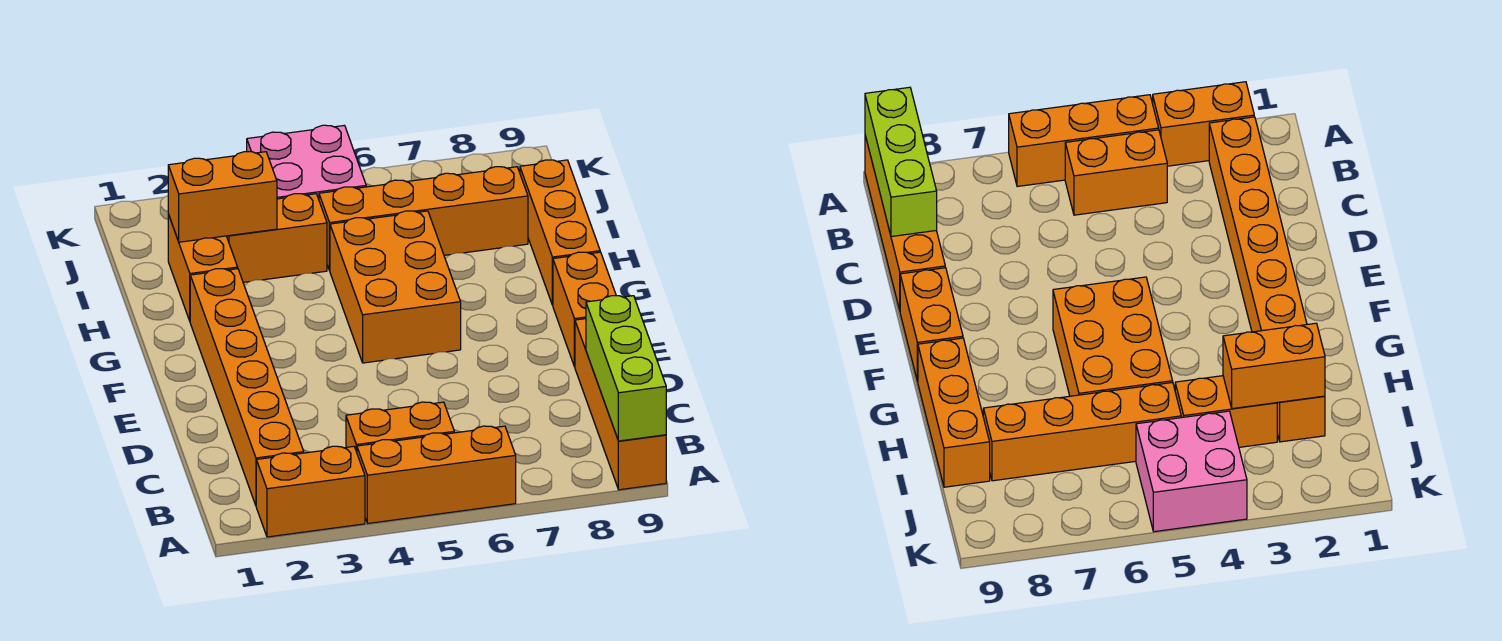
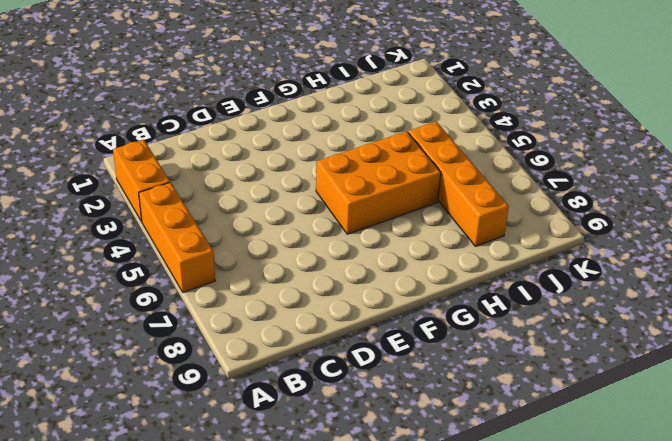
none -> orange brick A9:D9 level 1
none -> orange brick B2:G2 level 1
none -> orange brick B4:B5 level 1

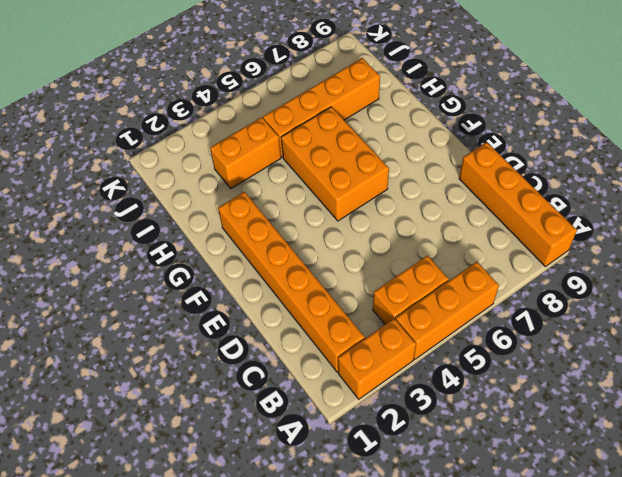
none -> orange brick E9:F9 level 1
none -> orange brick G9:I9 level 1
none -> orange brick H2:I2 level 1

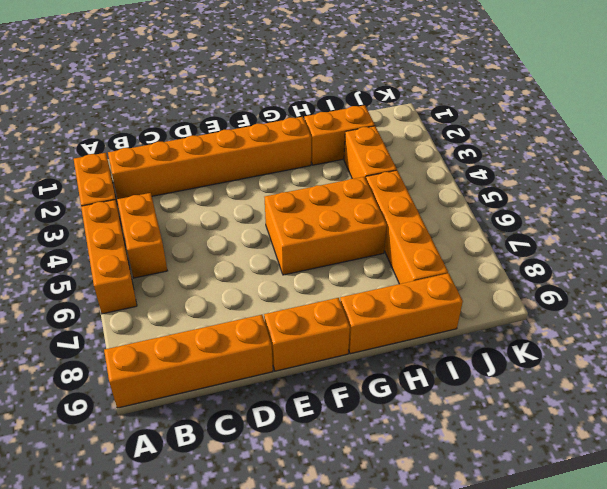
none -> pink brick J4:K5 level 1
none -> lime brick A9:C9 level 2
none -> orange brick I2:I3 level 2

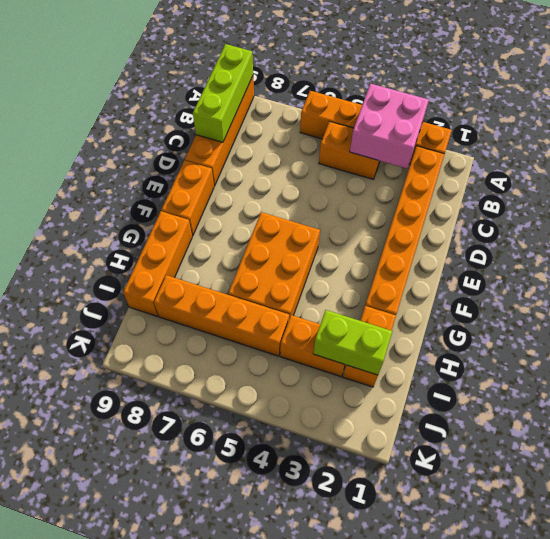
pink brick A3:B4 level 2 -> pink brick J4:K5 level 1
lime brick I2:I3 level 2 -> orange brick I2:I3 level 2

